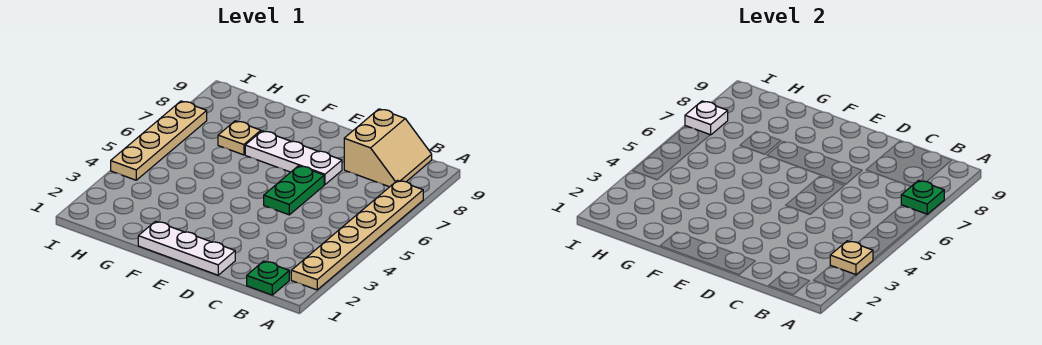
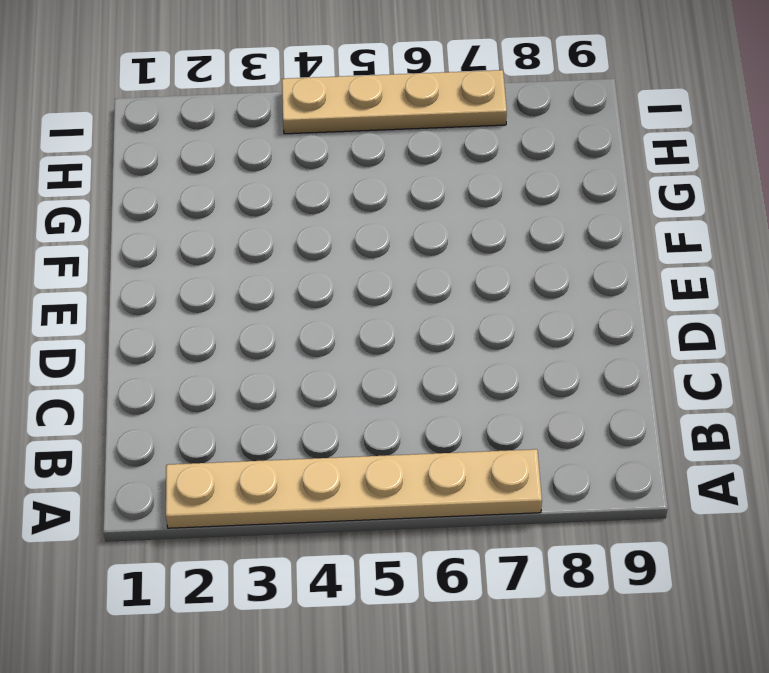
none -> green plate B1 level 1
none -> tan slope B8:C9 level 1 top C

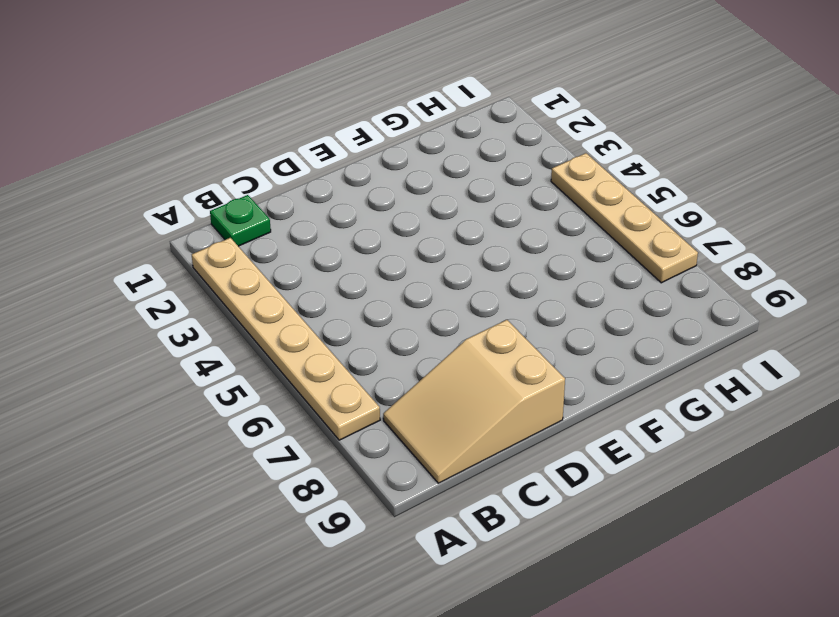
tan slope B8:D9 level 1 top D -> tan slope B8:C9 level 1 top C
none -> white plate D1:F1 level 1
none -> green plate D5:D6 level 1

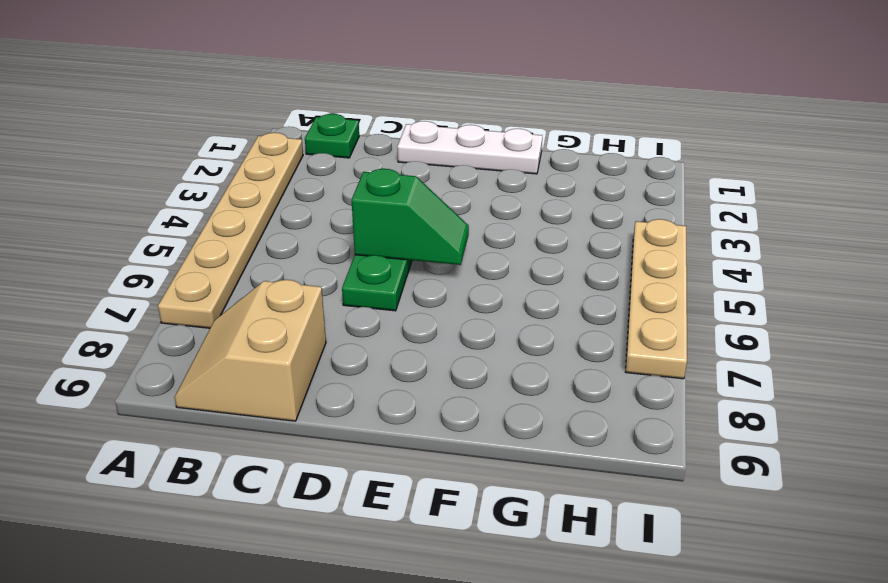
green slope D5:E5 level 2 top D -> none
none -> white plate D7:F7 level 1
none -> tan plate G7 level 1

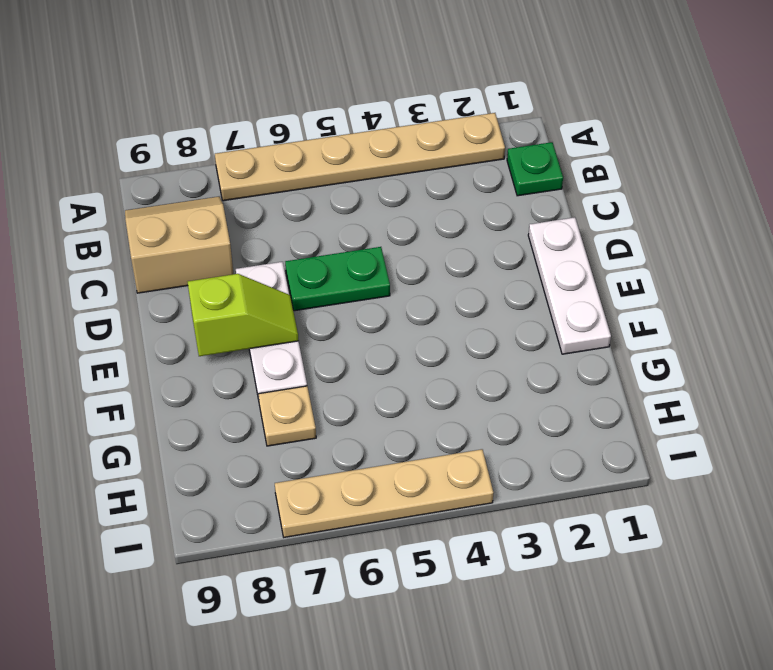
lime slope E7:E8 level 2 top 8 -> none
none -> tan plate A3 level 2
none -> green plate A7 level 2

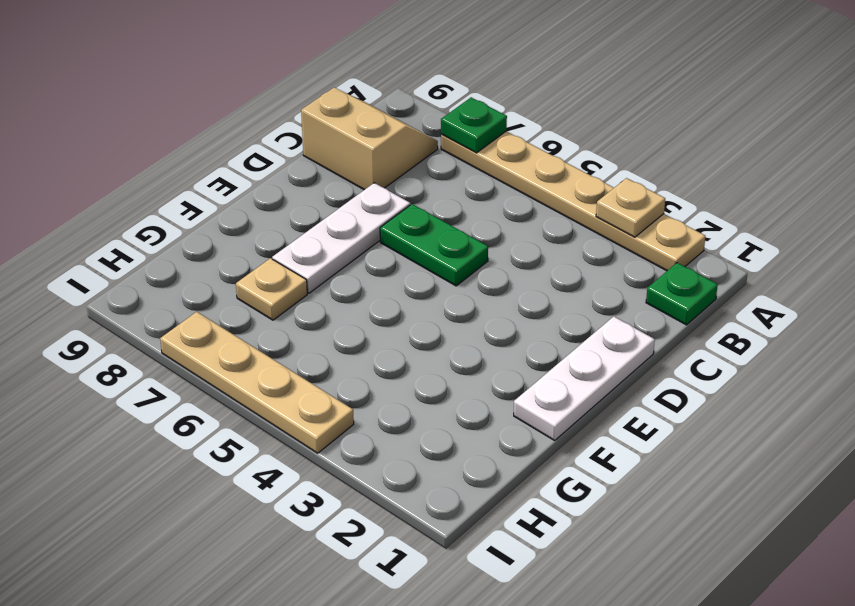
none -> white plate I7 level 2

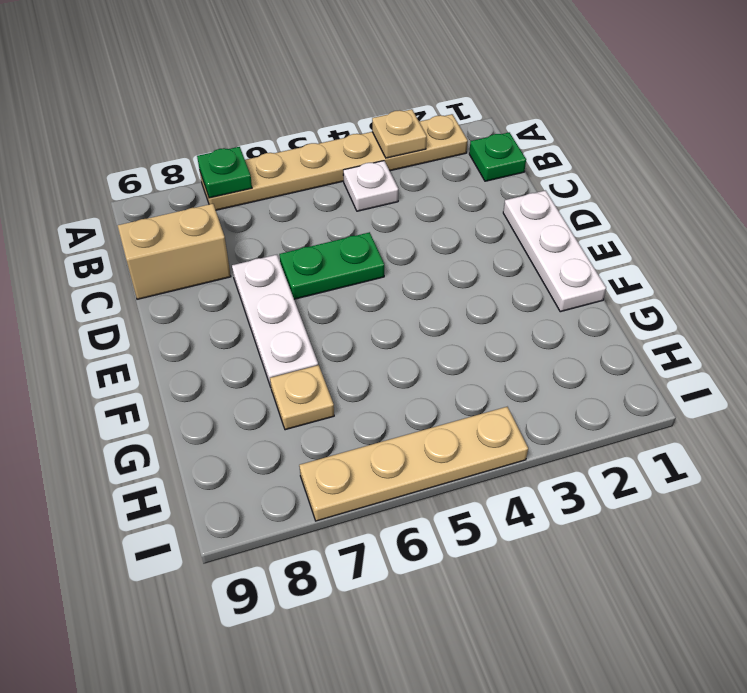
white plate B4 level 1 -> white plate I7 level 2

